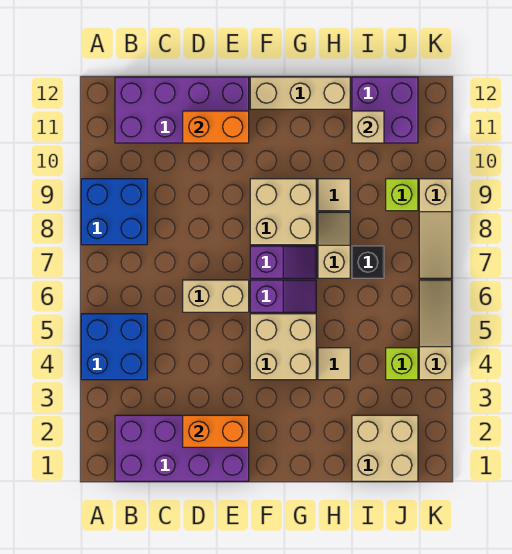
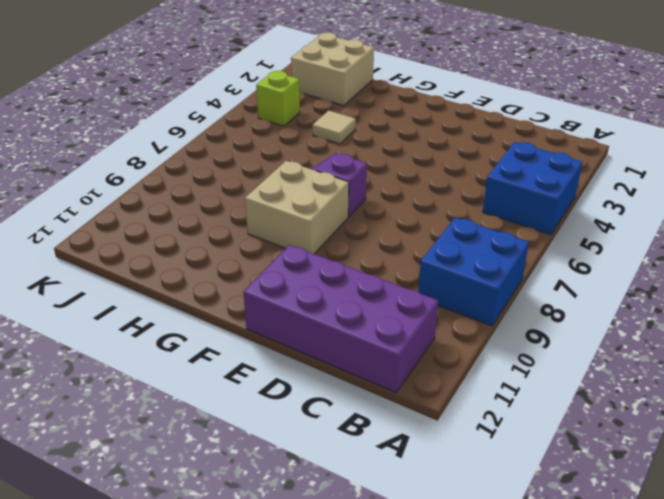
none -> purple brick B1:E2 level 1
none -> tan brick D6:E6 level 1
none -> tan brick F4:G5 level 1

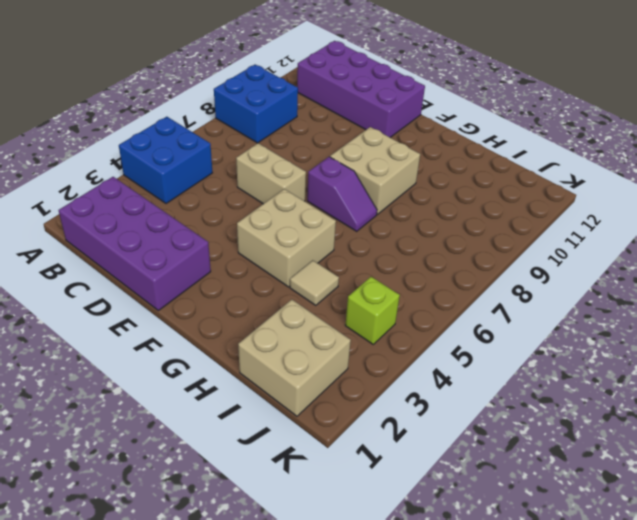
none -> purple slope F6:G6 level 1 top F
none -> tan brick F12:H12 level 1
none -> tan slope H7:H8 level 1 top 7

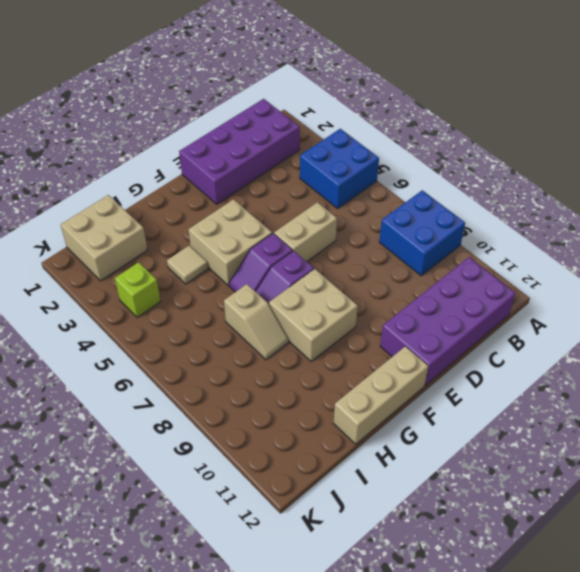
none -> tan tile H9 level 1
none -> black brick I7 level 1
none -> purple brick I11:J12 level 1

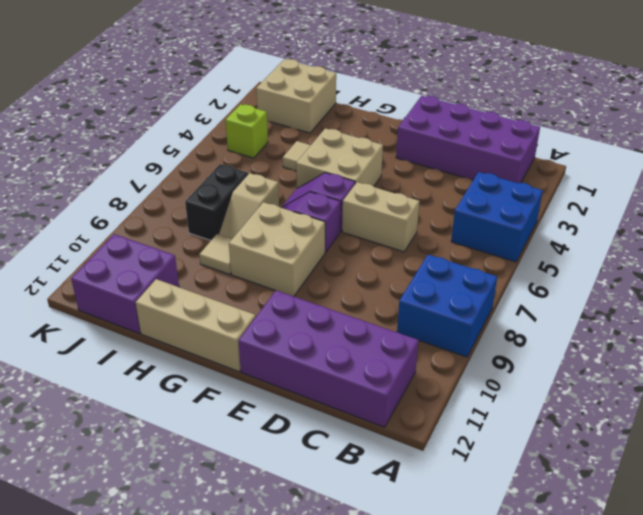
black brick I7:I8 level 1 -> black brick I7 level 1
none -> lime brick J9 level 1
none -> tan slope K4:K6 level 1 top 4
none -> tan slope K7:K9 level 1 top 9

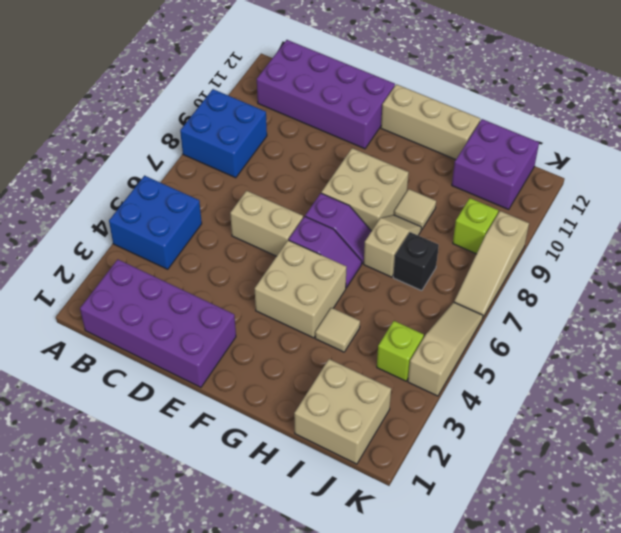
none -> orange brick D2:E2 level 2
none -> orange brick D11:E11 level 2
none -> tan brick I11 level 2

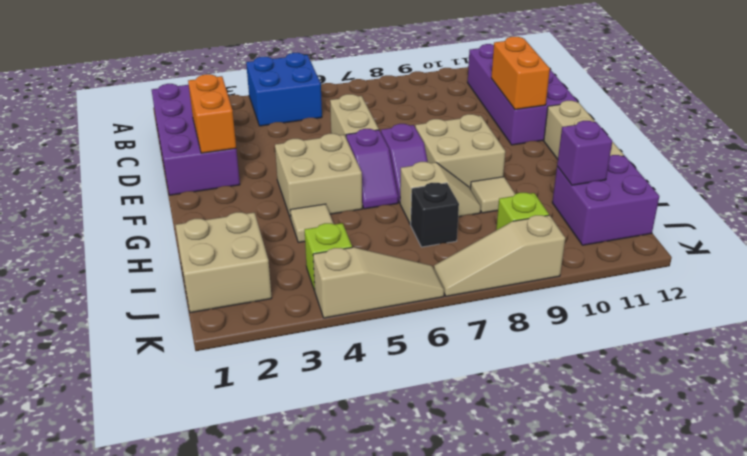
purple brick I11 level 2 -> tan brick I11 level 2
none -> blue brick A8:B9 level 1

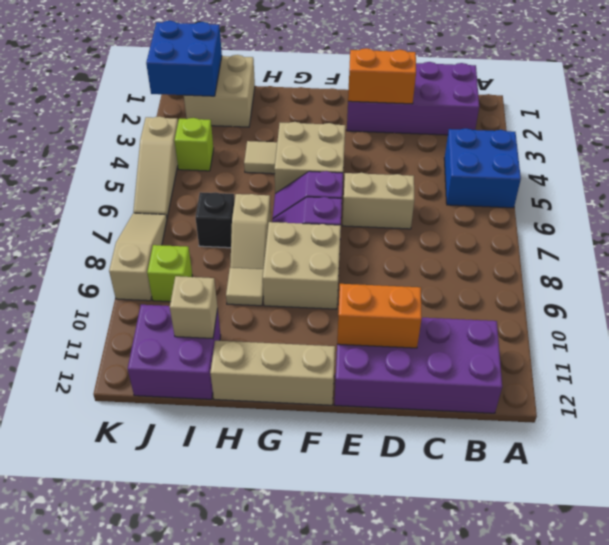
blue brick J1:K2 level 2 -> blue brick A8:B9 level 1

